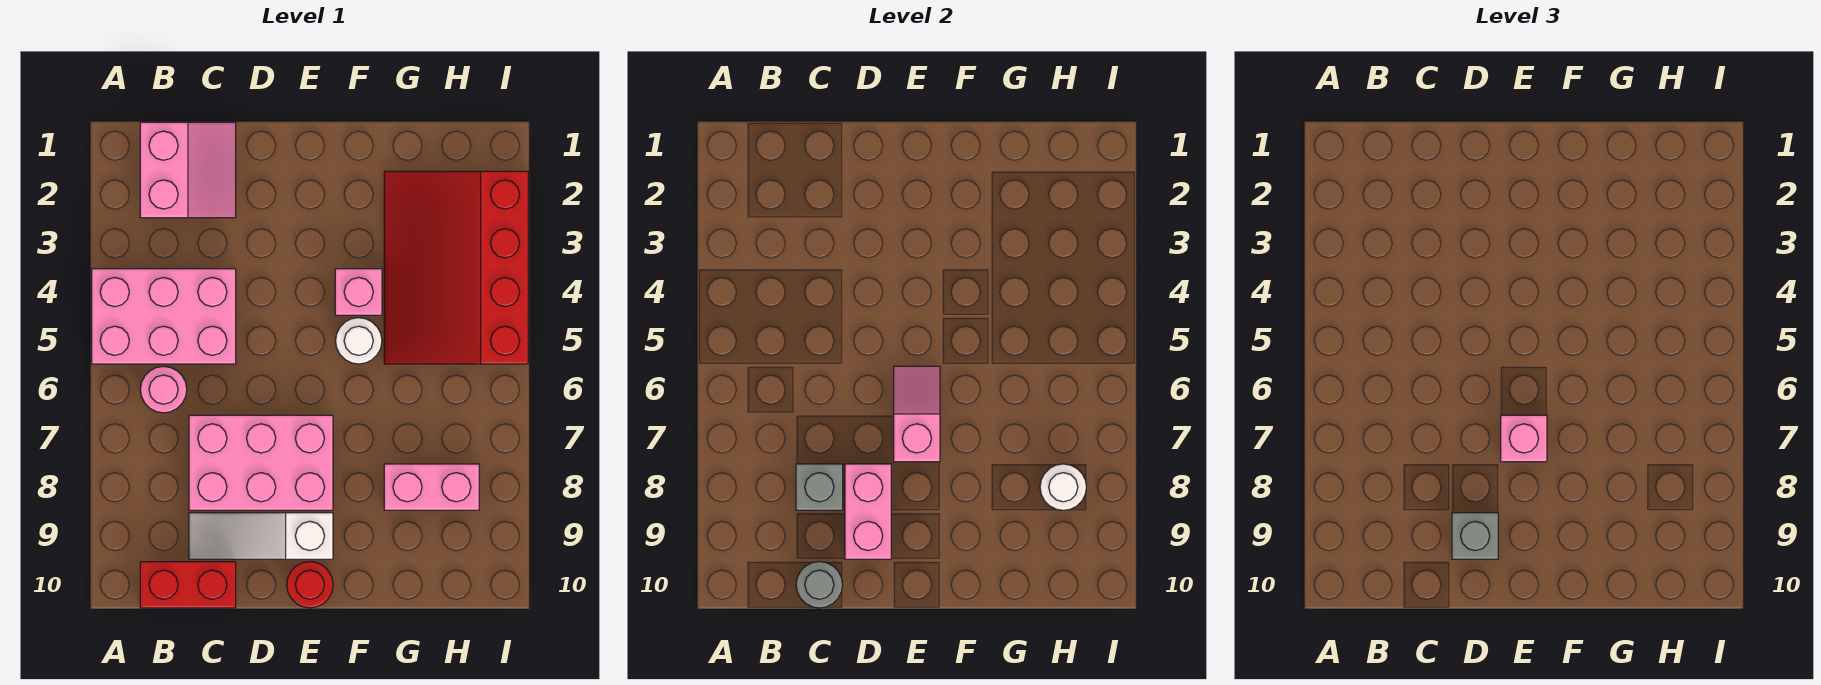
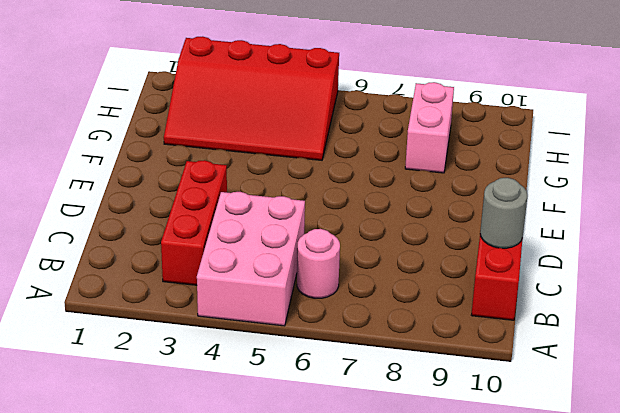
red brick B3:D3 level 1 -> none
none -> pink slope B1:C2 level 1 top B
none -> pink brick C7:E8 level 1
none -> white slope C9:E9 level 1 top E

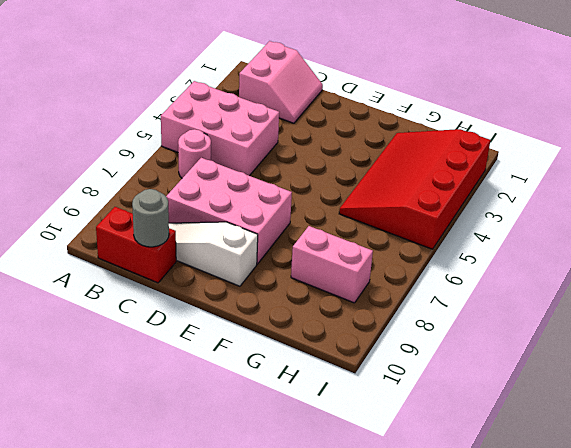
none -> red round brick E10 level 1
none -> pink brick F4 level 1
none -> white round brick F5 level 1

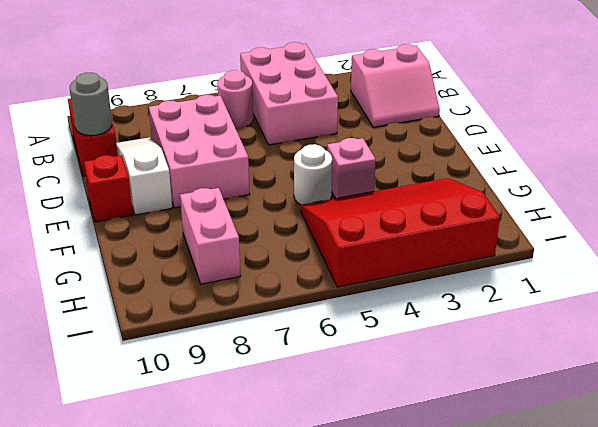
red brick E10 level 1 -> red round brick E10 level 1
none -> grey brick C8 level 2
none -> pink brick D8:D9 level 2
none -> pink slope E6:E7 level 2 top 7

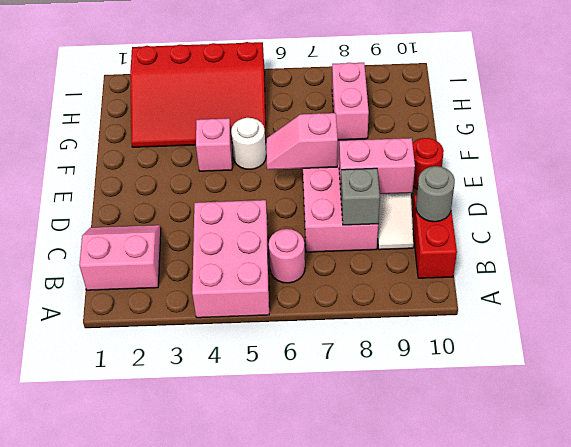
none -> white round brick H8 level 2
none -> grey brick D9 level 3
none -> pink brick E7 level 3

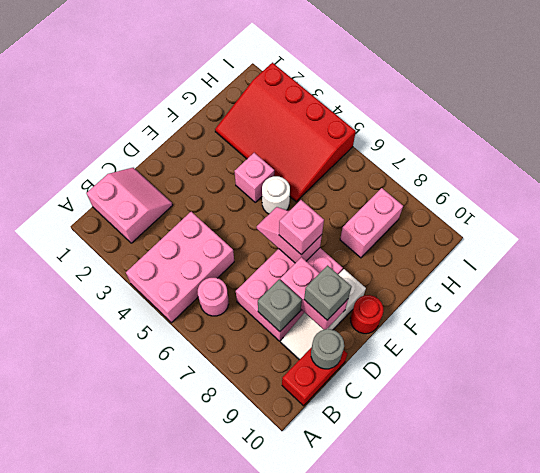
none -> white round brick H8 level 2

